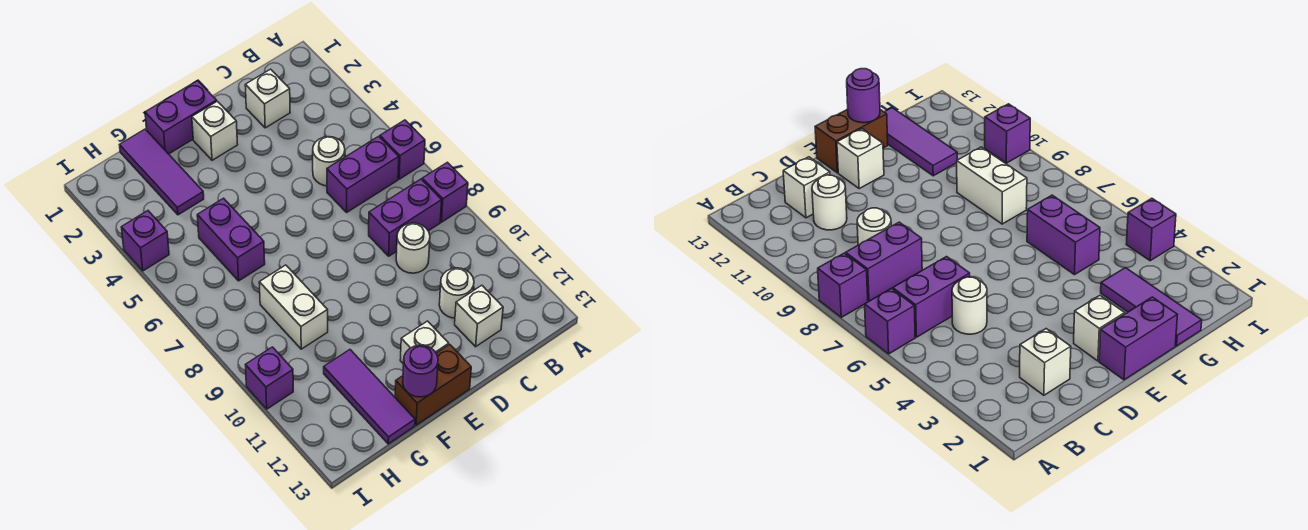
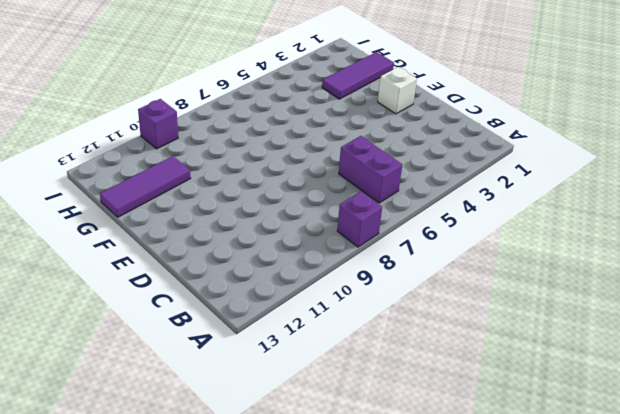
none -> purple brick A6 level 1
none -> purple brick B8:C8 level 1
none -> white brick C2 level 1

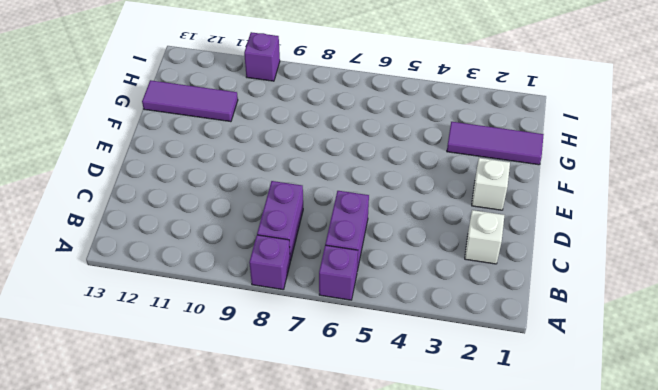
none -> white round brick C5 level 1
none -> white round brick C9 level 1
none -> white round brick C11 level 1

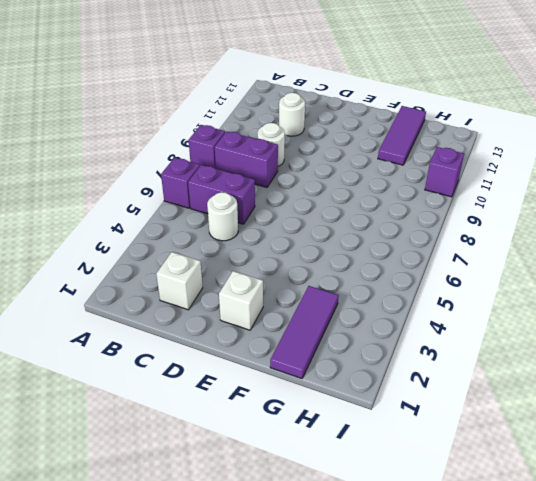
none -> white brick C12 level 1
none -> purple brick E1:F1 level 1
none -> white brick E12 level 1

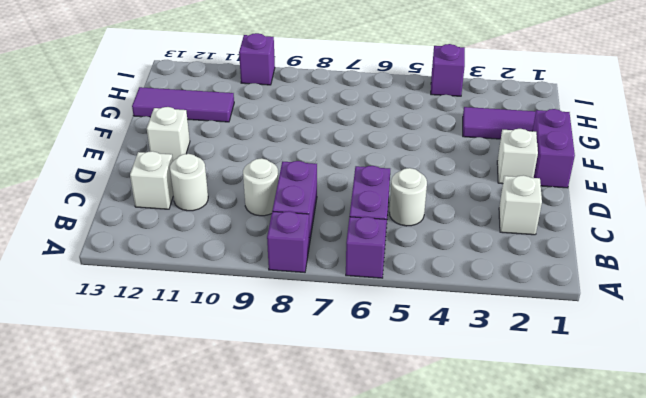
none -> brown brick E13:F13 level 1
none -> purple brick G5:G6 level 1
none -> white brick G8:G9 level 1

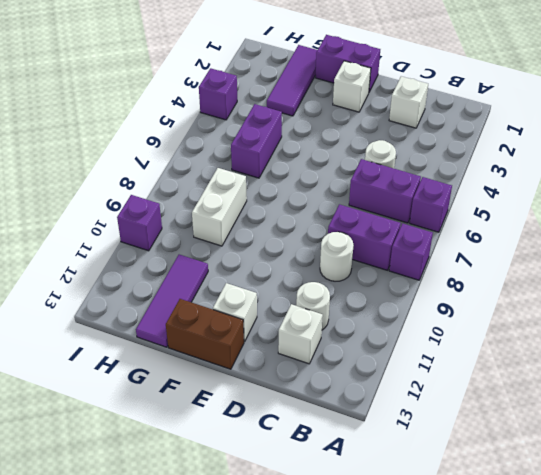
none -> purple round brick F13 level 2

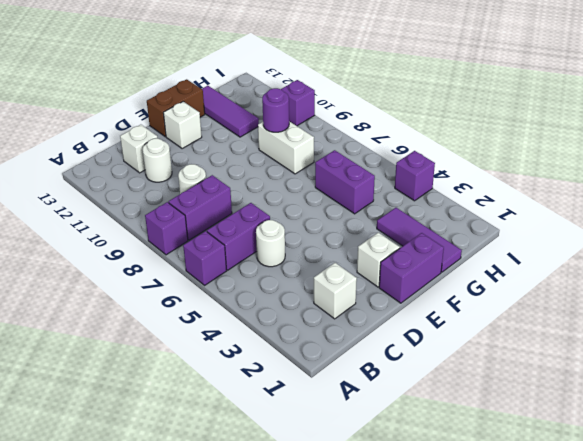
purple round brick G9 level 2 -> purple round brick F13 level 2

